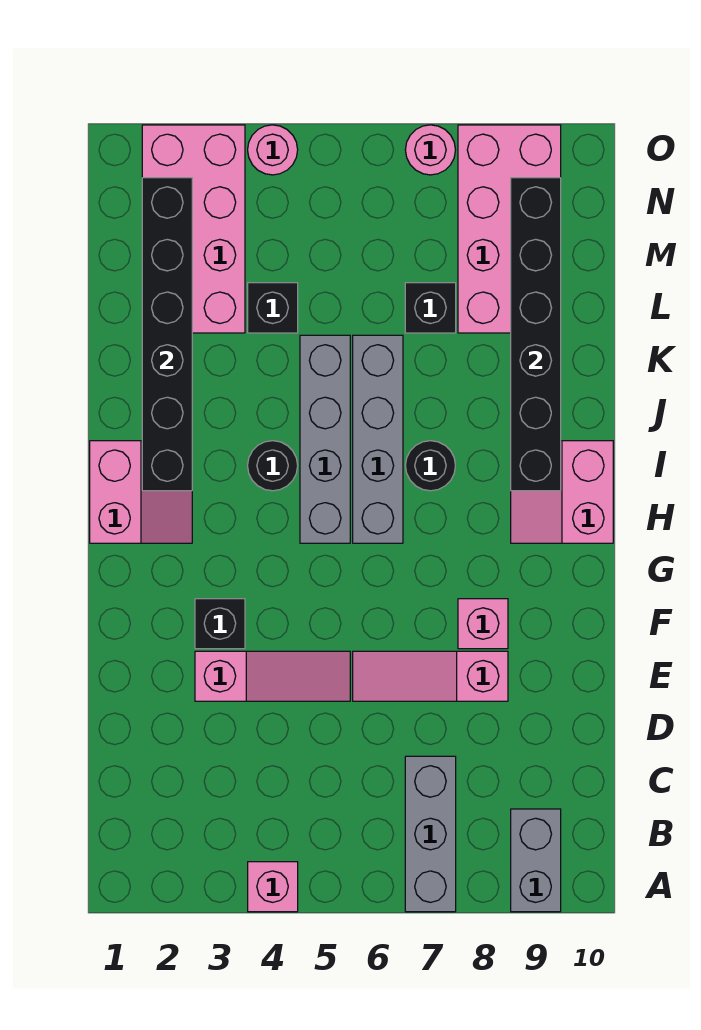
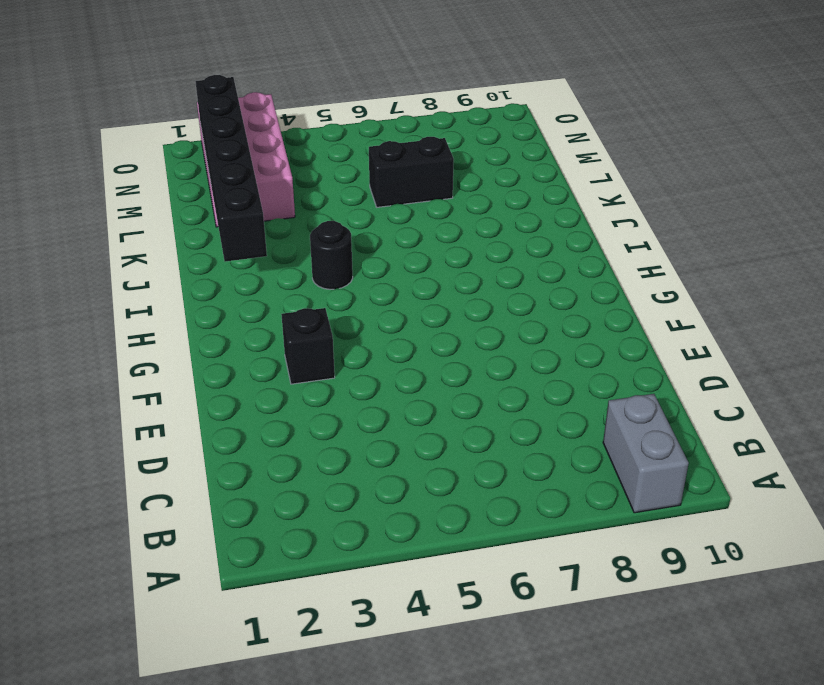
black brick L6:L7 level 1 -> black brick L7 level 1
none -> pink brick A4 level 1
none -> grey brick A7:C7 level 1
none -> pink slope E3:E5 level 1 top 3

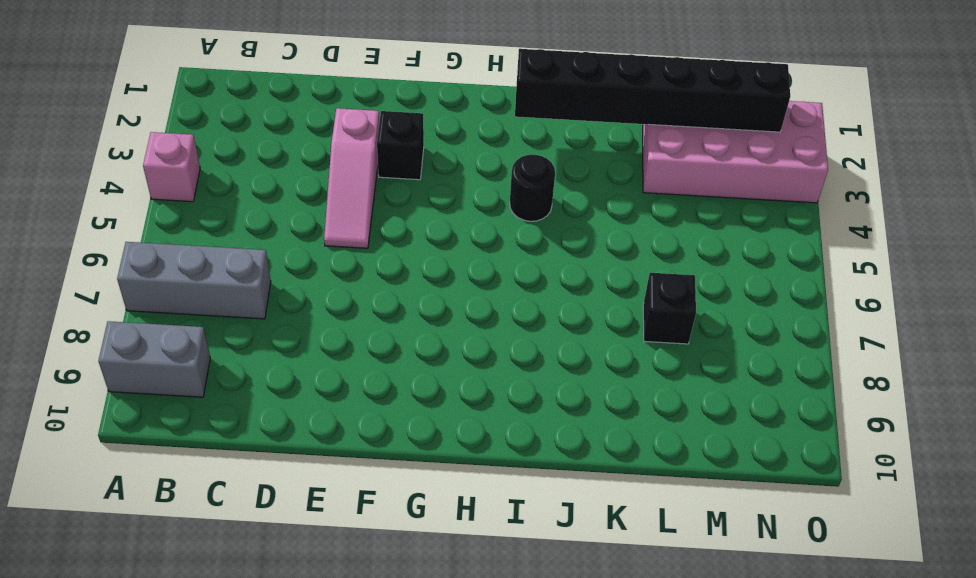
none -> pink slope E6:E8 level 1 top 8
none -> pink brick F8 level 1
none -> pink slope H1:I2 level 1 top 1

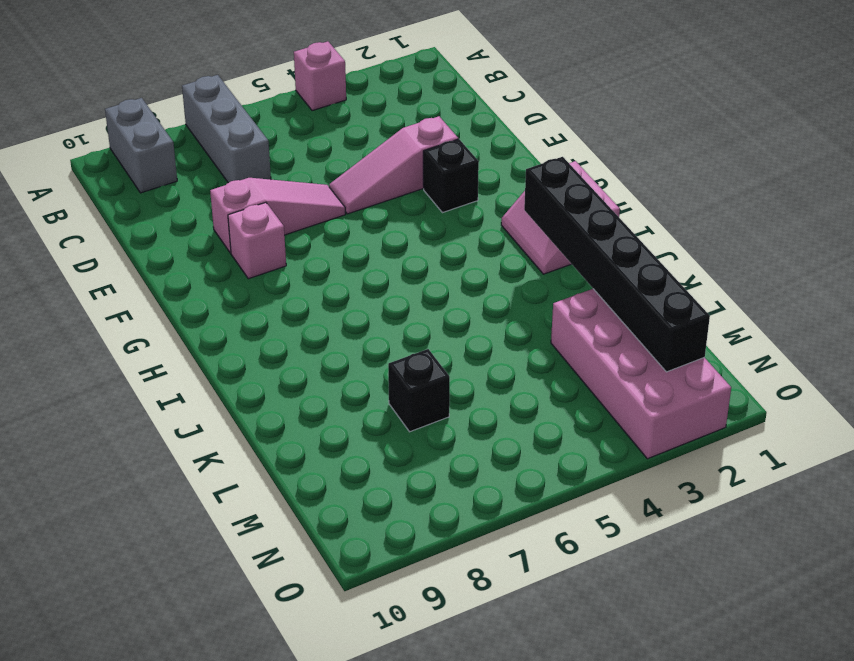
none -> grey brick H5:K5 level 1
none -> grey brick H6:K6 level 1
none -> pink slope H9:I10 level 1 top 10

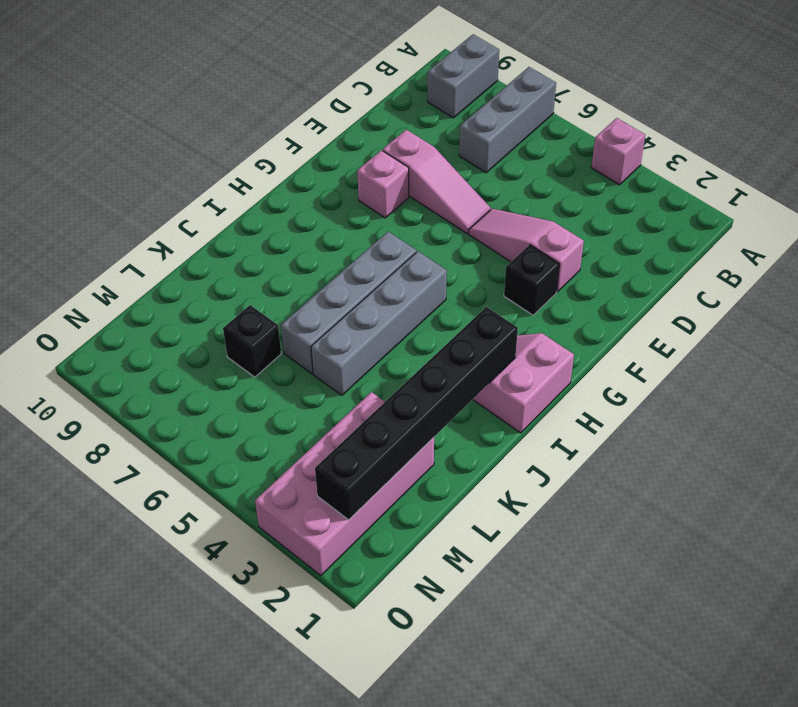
none -> pink slope H9:I10 level 1 top 10
none -> black round brick I4 level 1
none -> black round brick I7 level 1

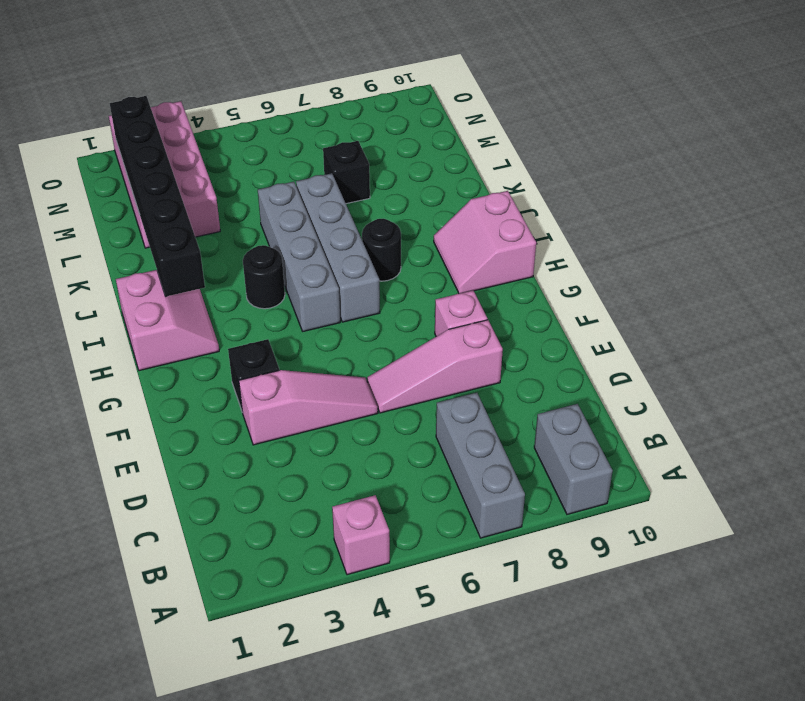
none -> black brick L4 level 1
none -> pink brick L8:O9 level 1
none -> pink round brick O4 level 1

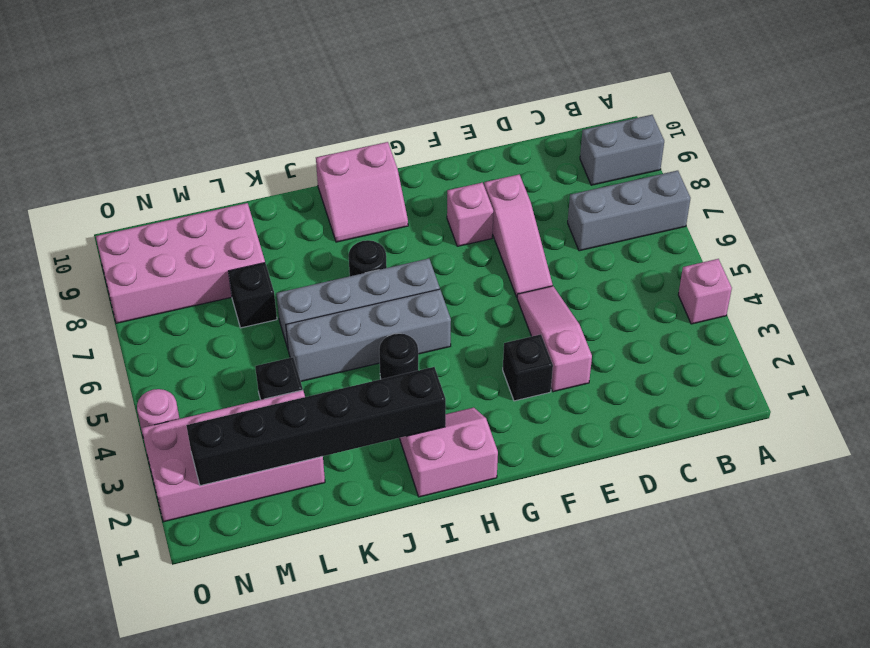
none -> pink round brick O7 level 1
none -> black brick I9:N9 level 2

